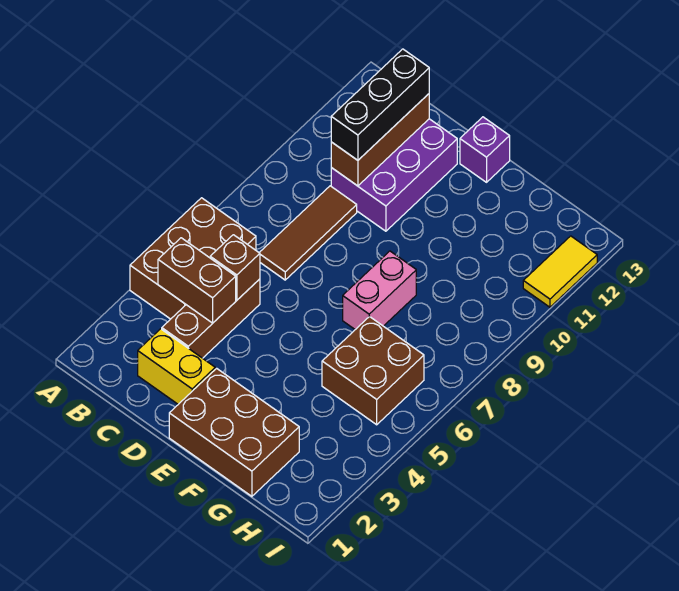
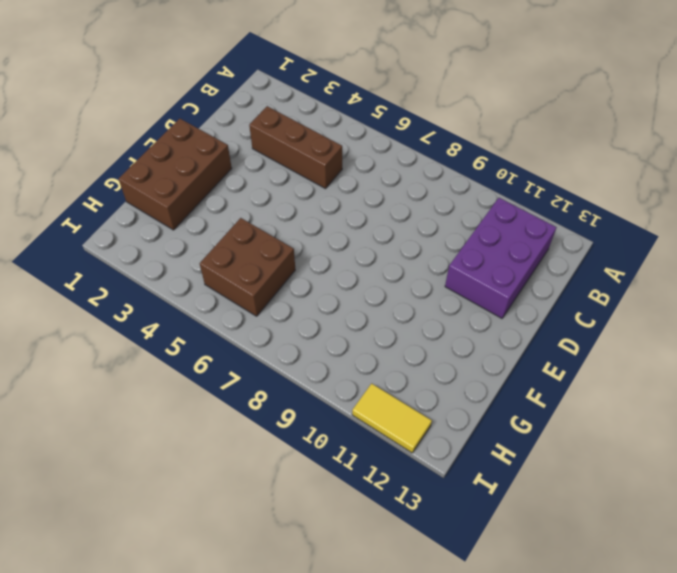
purple brick B11:D12 level 1 -> purple brick C10:D12 level 1
none -> brown brick A4:B6 level 1
none -> yellow brick C2:D2 level 1
none -> brown tile C7:C9 level 1

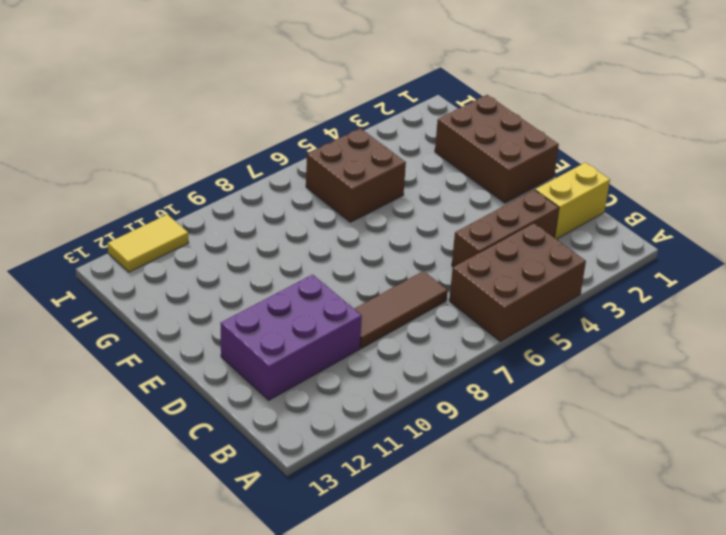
yellow brick C1:C2 level 1 -> yellow brick C2:D2 level 1
none -> purple brick E13 level 1
none -> pink brick F7:F8 level 1
none -> brown brick B4:C4 level 2

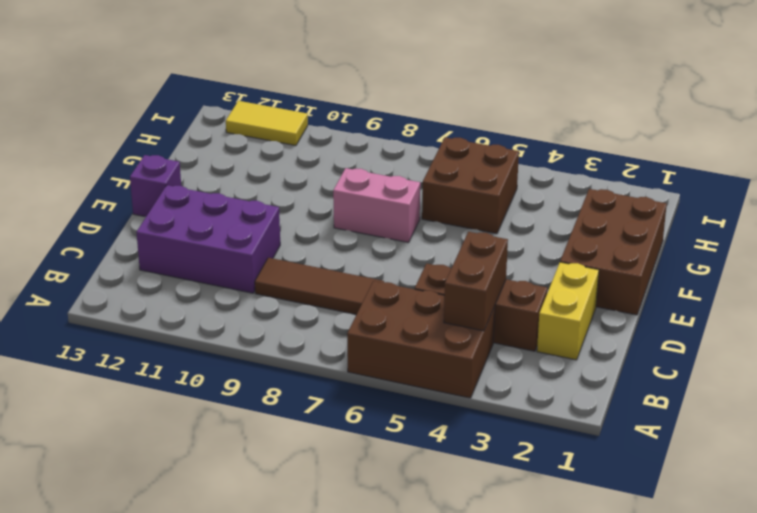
none -> brown brick C5 level 2
none -> brown brick C10:C12 level 2
none -> black brick C10:C12 level 3

